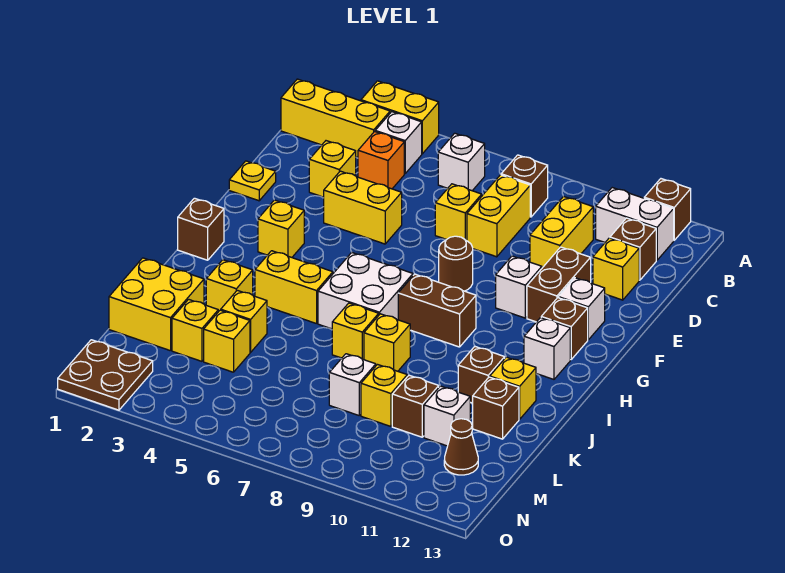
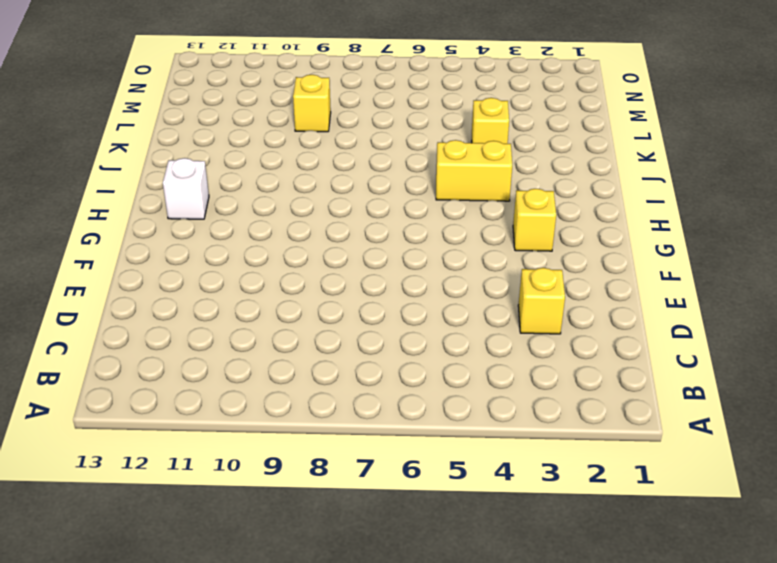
none -> yellow brick A3:A4 level 1
none -> brown brick A12 level 1
none -> yellow brick B1:B3 level 1
none -> white brick B4 level 1

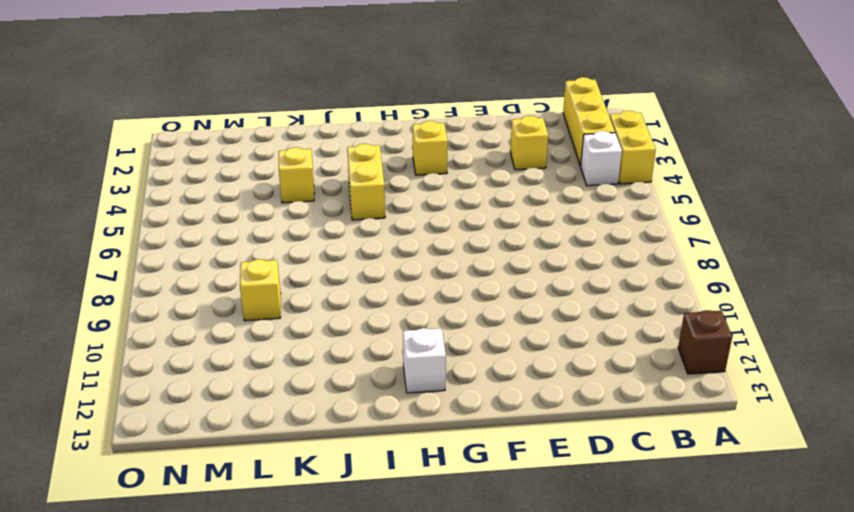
none -> white brick B6 level 1
none -> brown brick B8 level 1
none -> white brick B11:B12 level 1
none -> orange brick C4 level 1

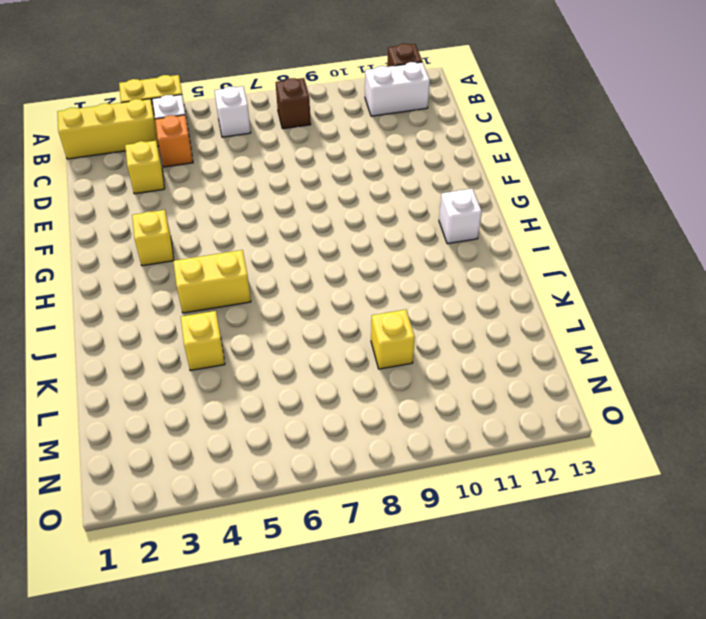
none -> yellow brick C8:D8 level 1
none -> yellow brick C10:D10 level 1
none -> brown brick C12 level 1
none -> yellow brick D7 level 1

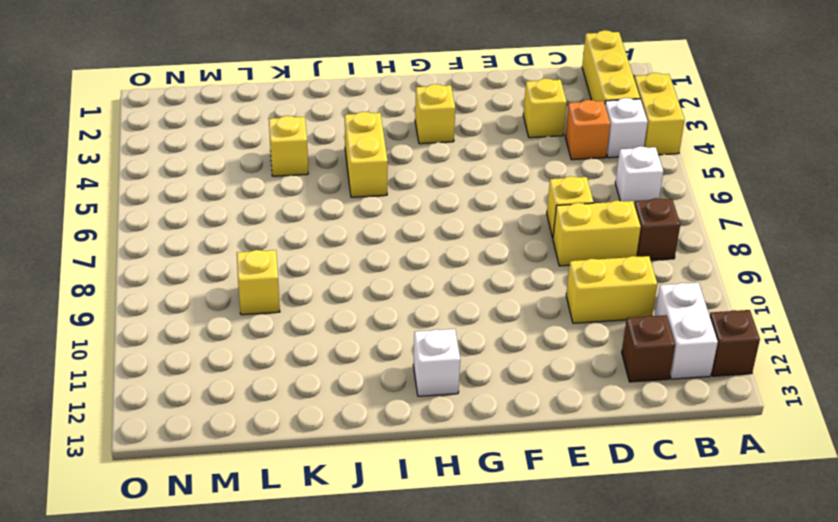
none -> yellow brick D12 level 1
none -> yellow plate E1 level 1
none -> yellow brick E4:E5 level 1
none -> brown brick E11:F11 level 1

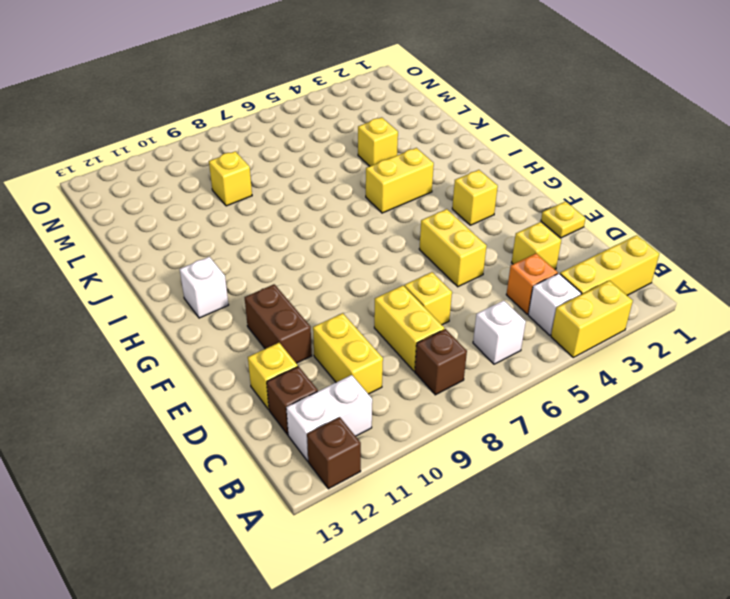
yellow brick E5:F5 level 1 -> yellow brick E4:E5 level 1
none -> brown round brick F8 level 1
none -> white brick F10 level 1
none -> white brick F12 level 1
none -> brown brick G12 level 1

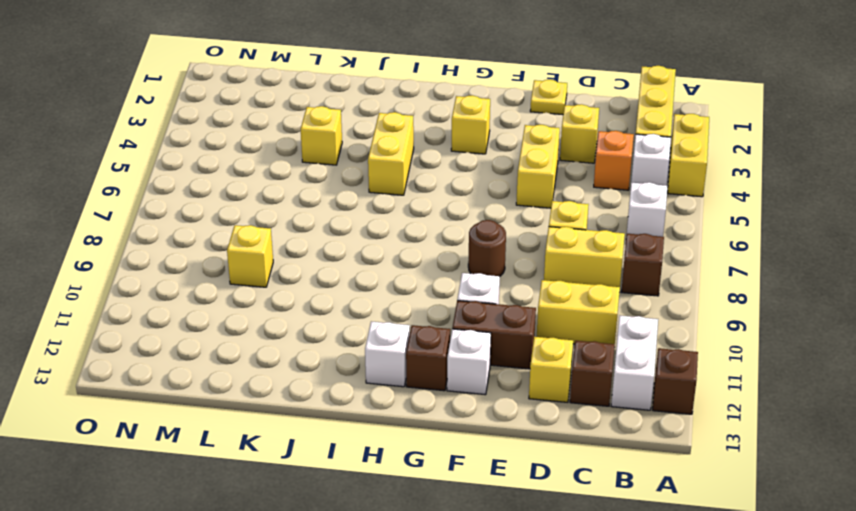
none -> brown brick H1 level 1
none -> white brick H6:I7 level 1
none -> brown brick H8:H9 level 1
none -> yellow brick J3 level 1

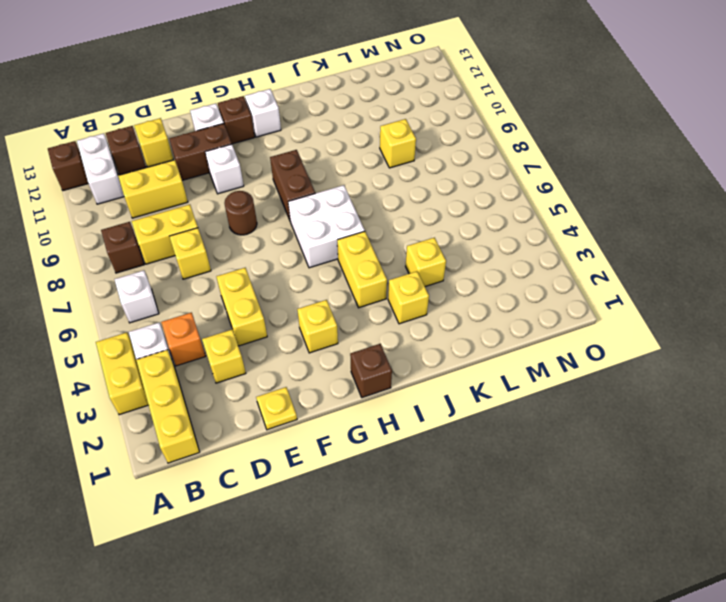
none -> yellow brick J7 level 1
none -> yellow brick J8 level 1
none -> brown brick J11 level 1
none -> yellow brick J12 level 1

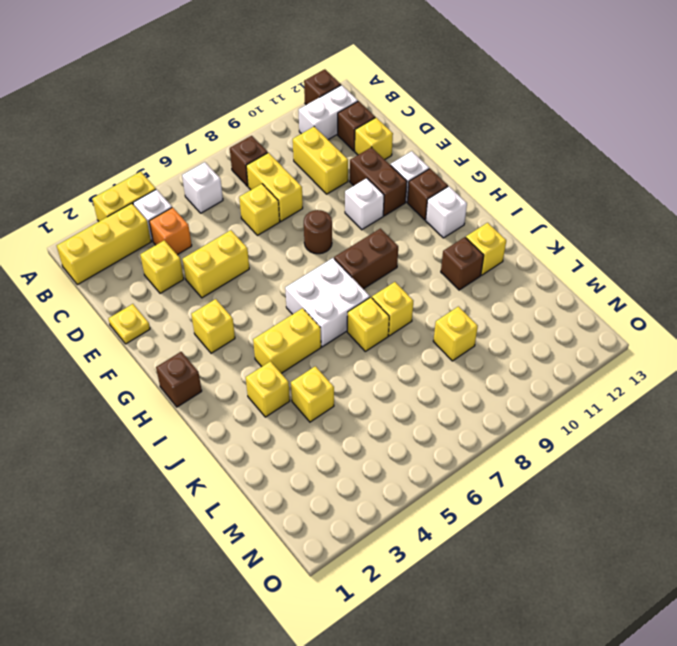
none -> yellow brick K1:L2 level 1
none -> brown brick K12 level 1
none -> yellow brick L3 level 1
none -> yellow brick L4 level 1

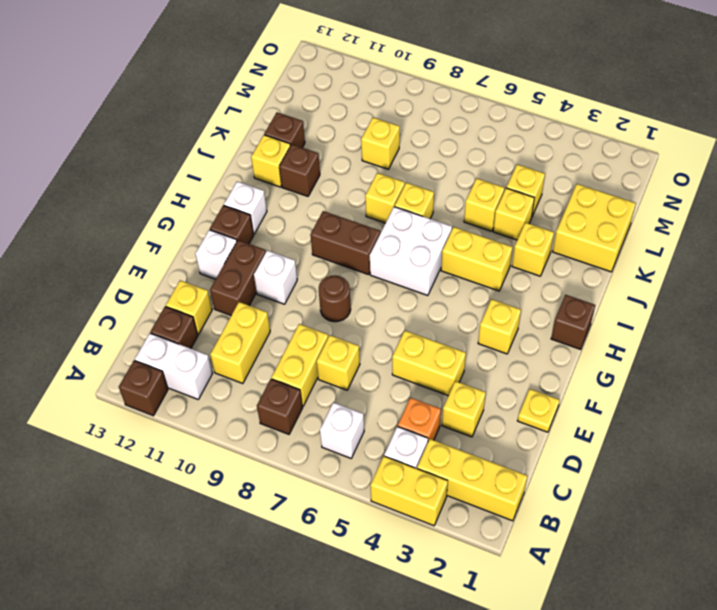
yellow brick K5 level 1 -> yellow brick L3 level 1
none -> white brick L8 level 1
none -> brown brick L10 level 1
none -> white brick L11 level 1
none -> brown cone M12 level 1

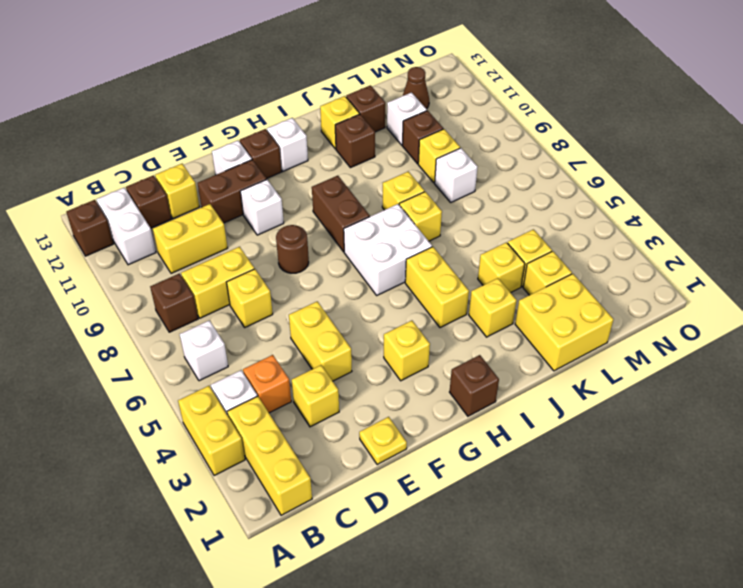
none -> brown plate N1:O2 level 1

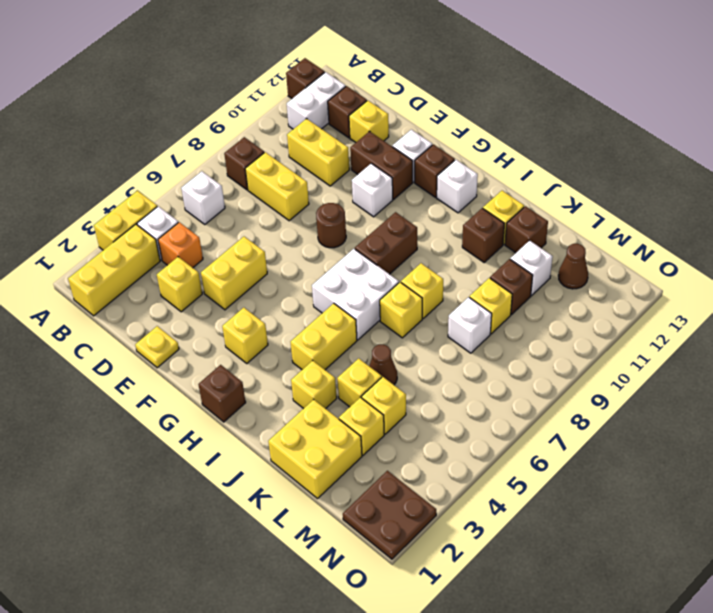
brown cone K5 level 1 -> none
none -> yellow brick D7 level 1

